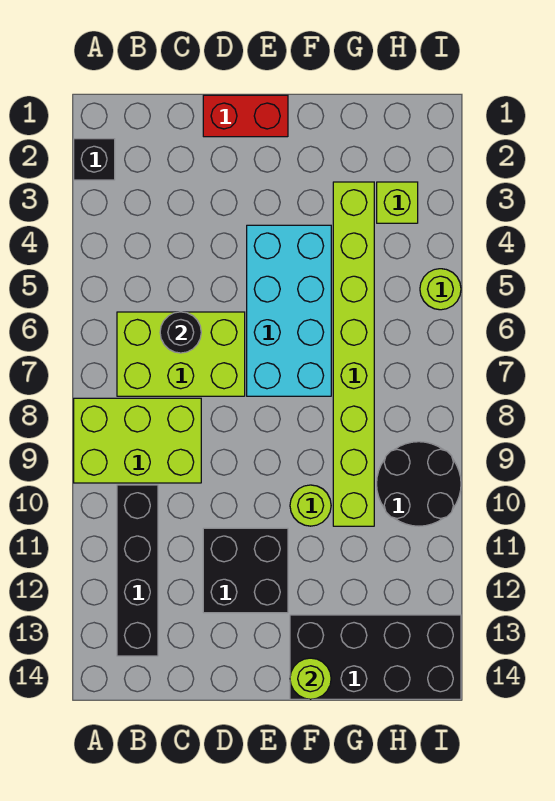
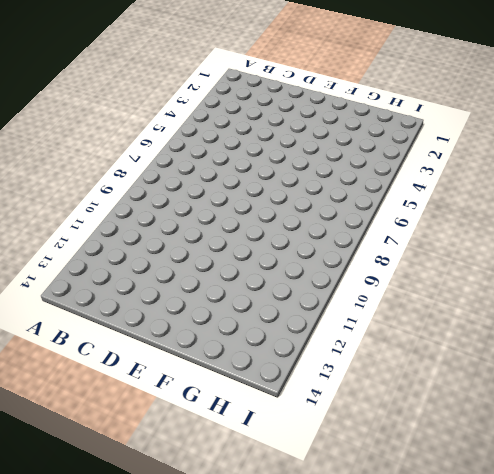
none -> black brick A2 level 1
none -> lime brick A8:C9 level 1
none -> lime brick B6:D7 level 1

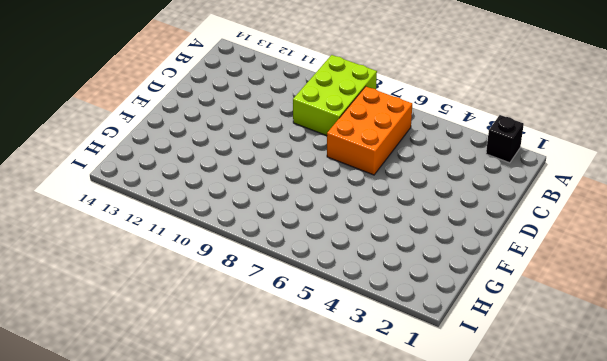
orange brick B6:D7 level 1 -> lime brick B6:D7 level 1
none -> black brick B10:B13 level 1
none -> red brick D1:E1 level 1
none -> black brick D11:E12 level 1

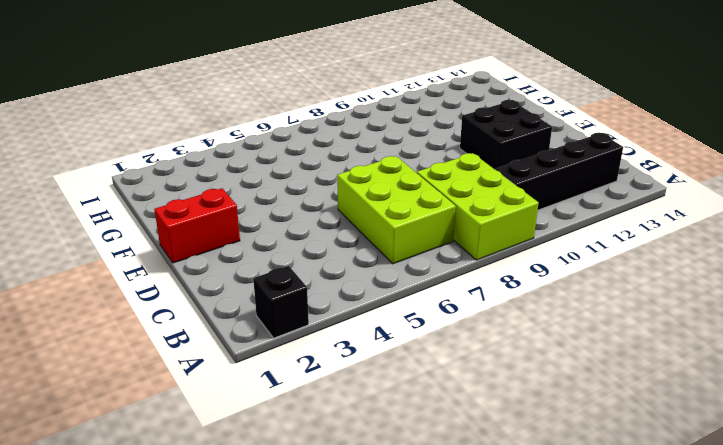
red brick E1:E2 level 1 -> red brick D1:E1 level 1
none -> cyan brick E4:F7 level 1
none -> lime round brick F10 level 1
none -> black brick F13:I14 level 1

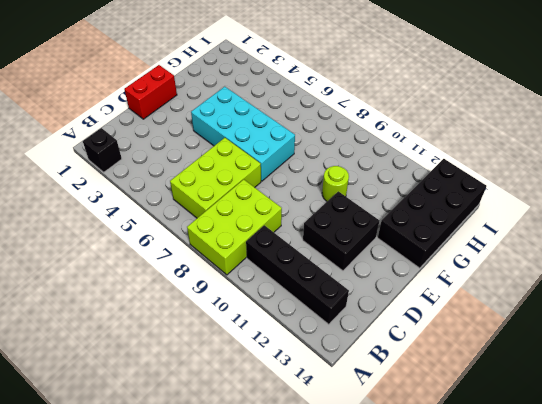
none -> lime brick G3:G10 level 1
none -> lime brick H3 level 1
none -> black round brick H9:I10 level 1

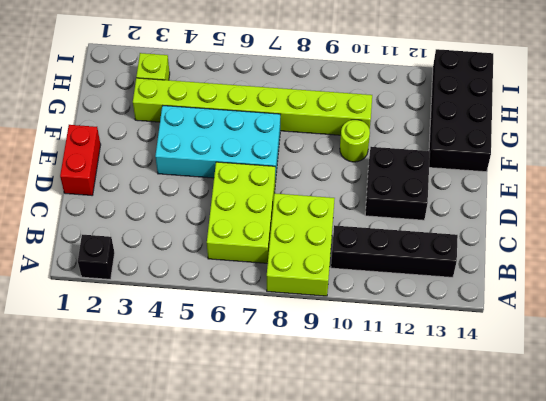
none -> black round brick H9:I10 level 1
none -> lime round brick I5 level 1
none -> black round brick C6 level 2

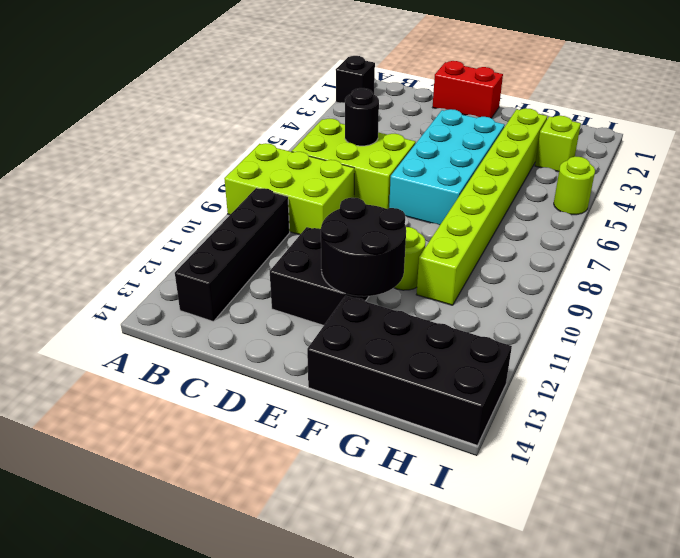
black round brick E11:F12 level 2 -> black round brick H9:I10 level 1
none -> lime round brick F14 level 2

